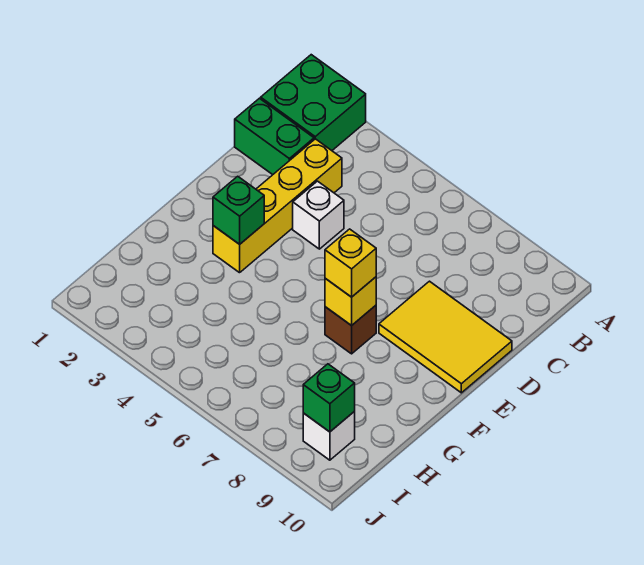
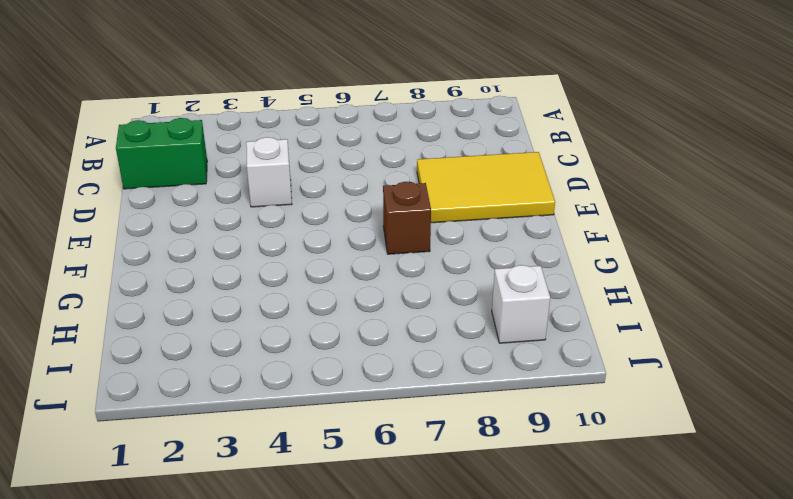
none -> green brick A1:B2 level 1
none -> yellow brick C3:F3 level 1

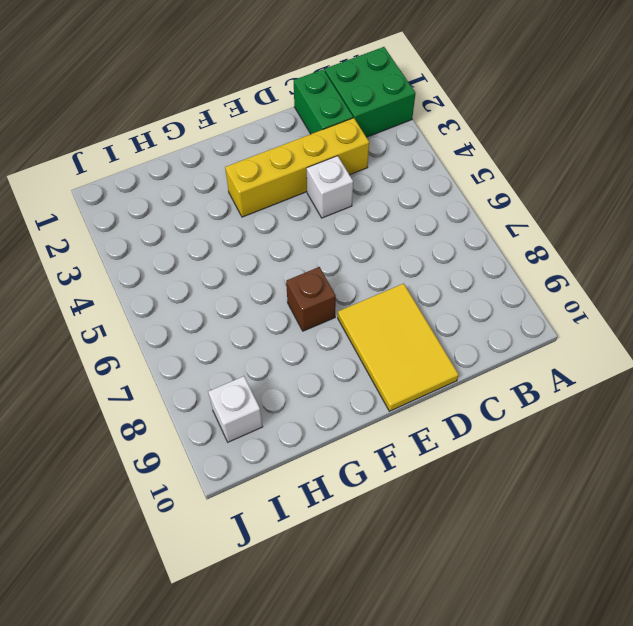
none -> green brick F3 level 2
none -> yellow brick F7 level 2

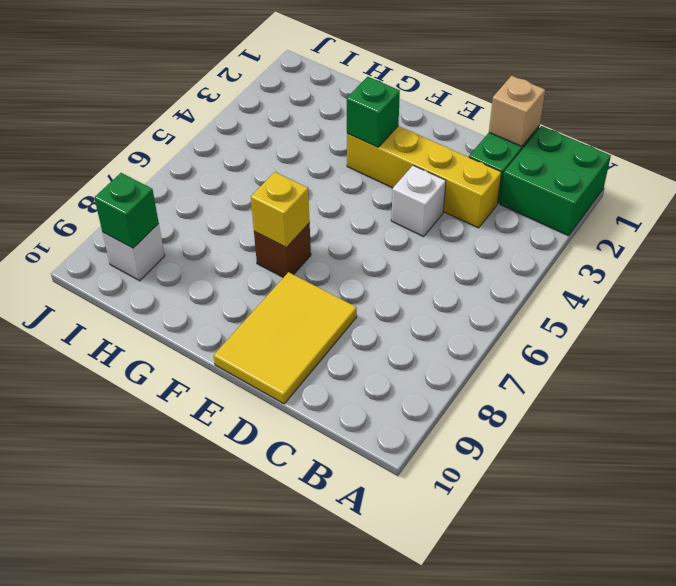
tan brick C1 level 2 -> none
none -> yellow brick F7 level 3

